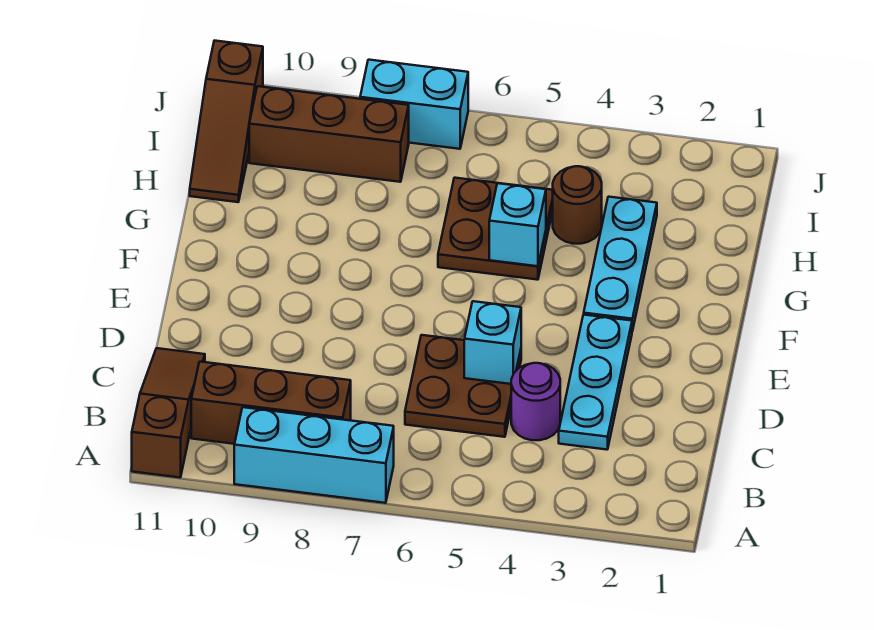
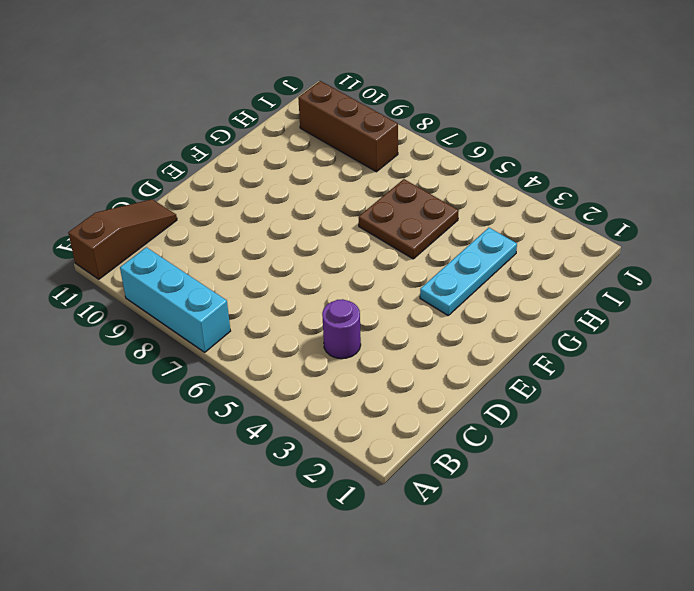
none -> brown brick B8:B10 level 1
none -> cyan plate C3:E3 level 1
none -> brown plate C5:D6 level 1

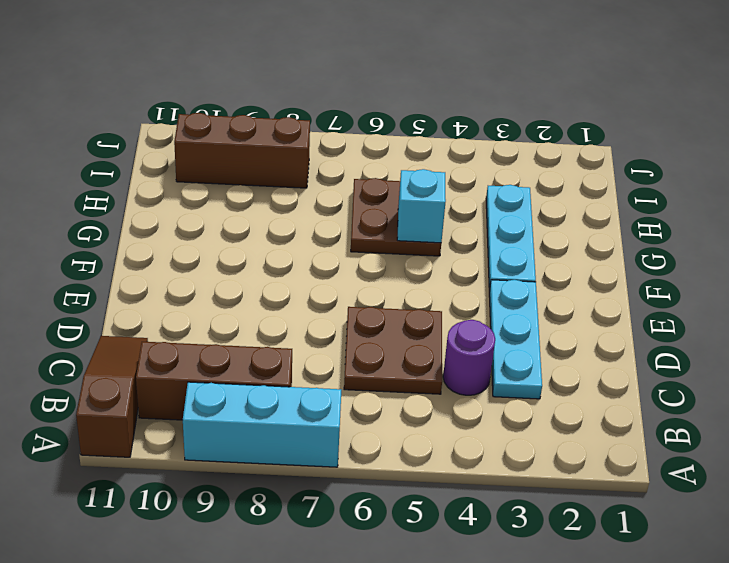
none -> brown round brick H4 level 1
none -> brown slope H11:J11 level 1 top J
none -> cyan brick J7:J8 level 1

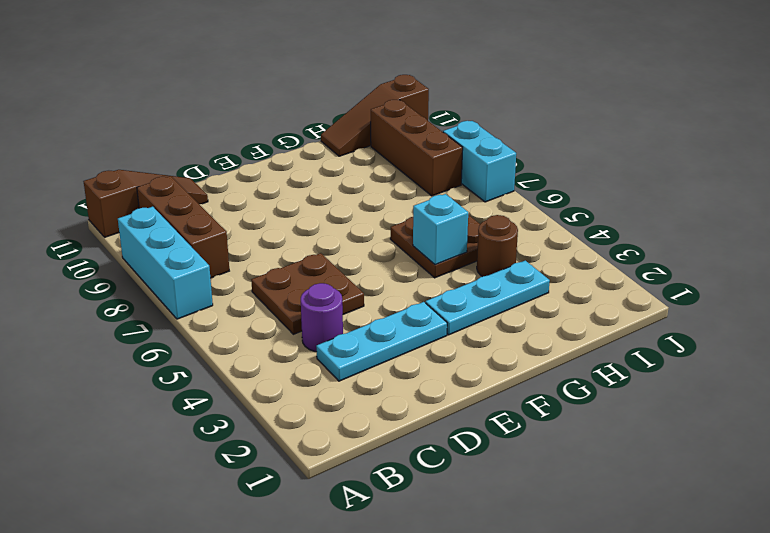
none -> cyan brick D5 level 2

